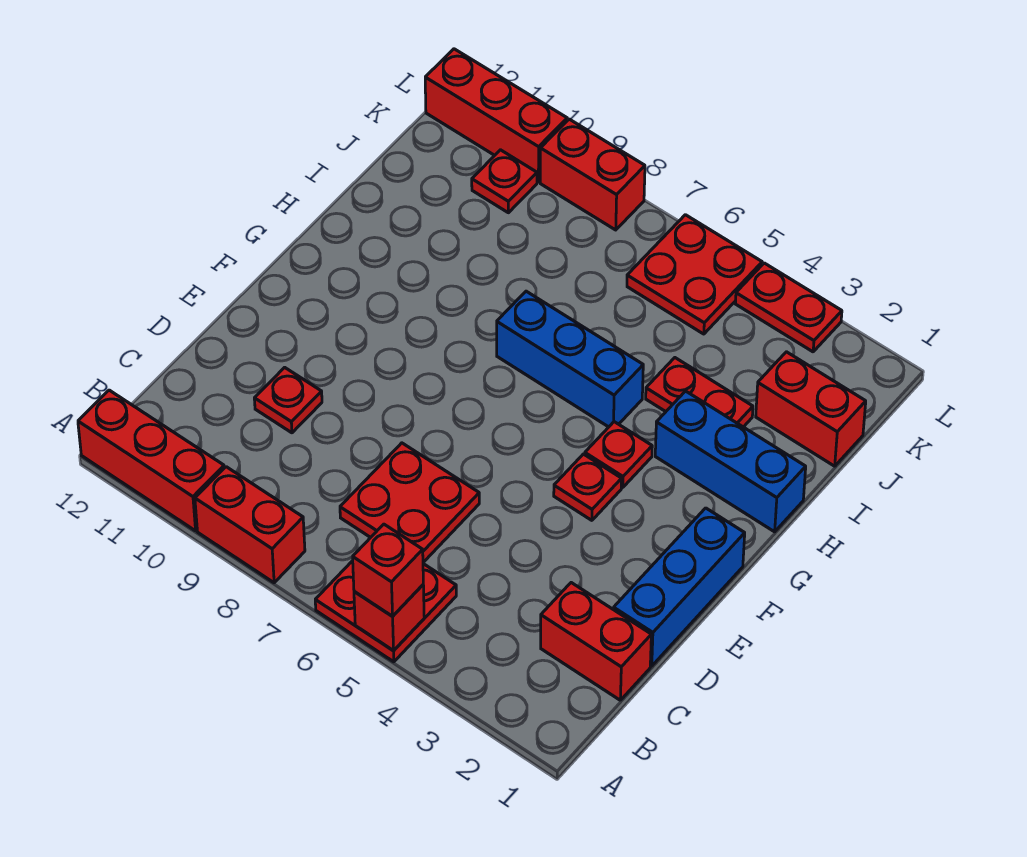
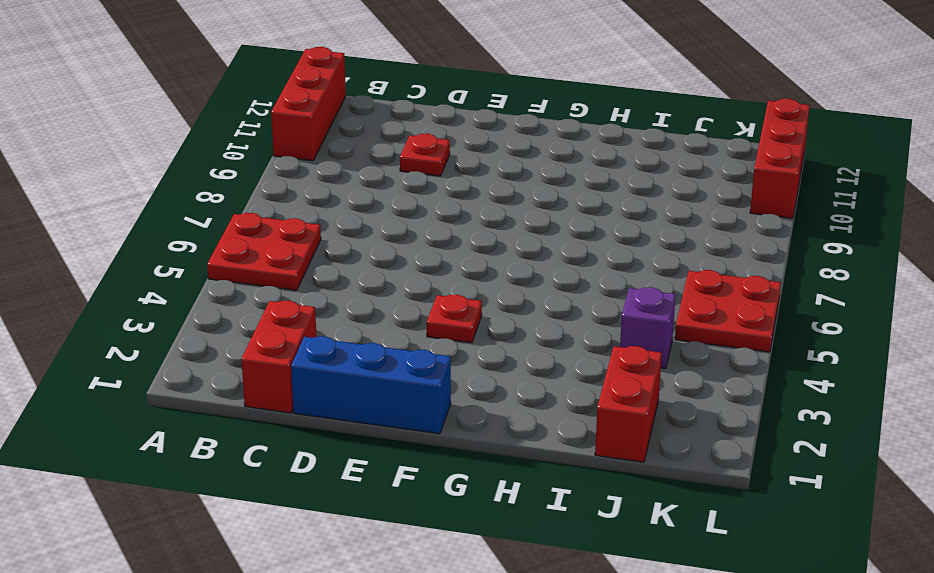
purple brick J4 level 1 -> none
none -> red brick A8:A9 level 1
none -> red plate C6:D7 level 1
none -> red plate G4 level 1

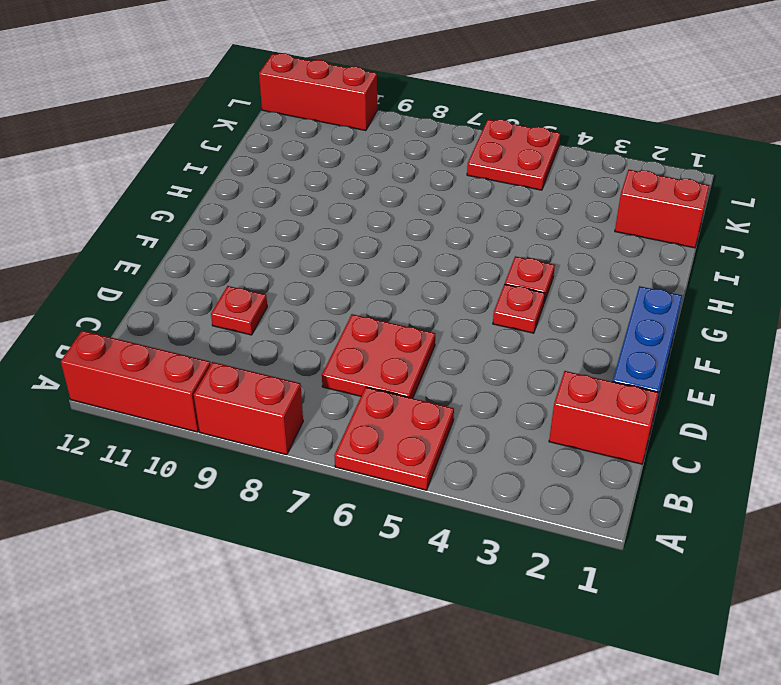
none -> blue brick H1:H3 level 1
none -> blue brick H5:H7 level 1
none -> red plate I3:I4 level 1

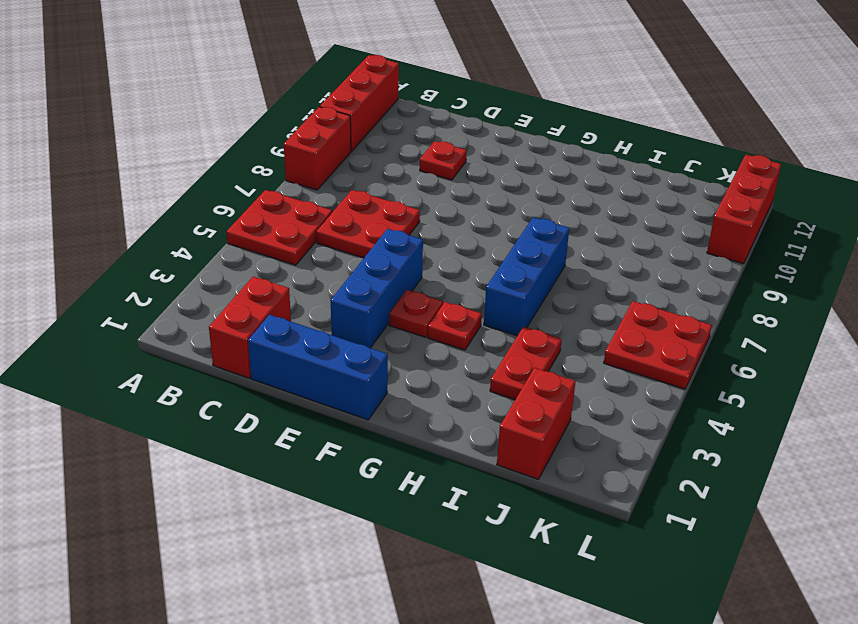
blue brick E3:E5 level 1 -> blue brick H1:H3 level 1
none -> red plate K10 level 1
none -> red plate L3:L4 level 1
none -> red brick L8:L9 level 1

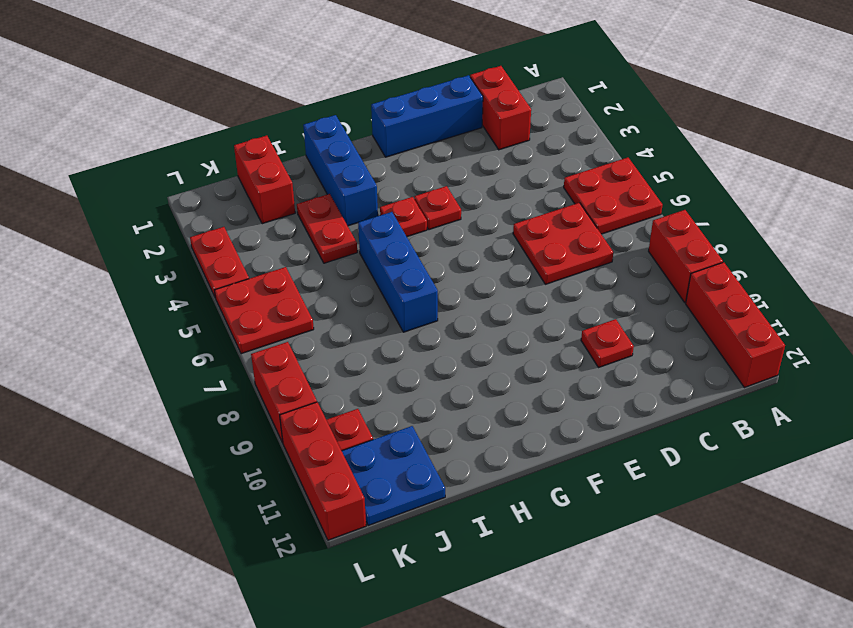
blue plate J11:K12 level 1 -> none
none -> red brick A5 level 2
none -> red brick A5 level 3

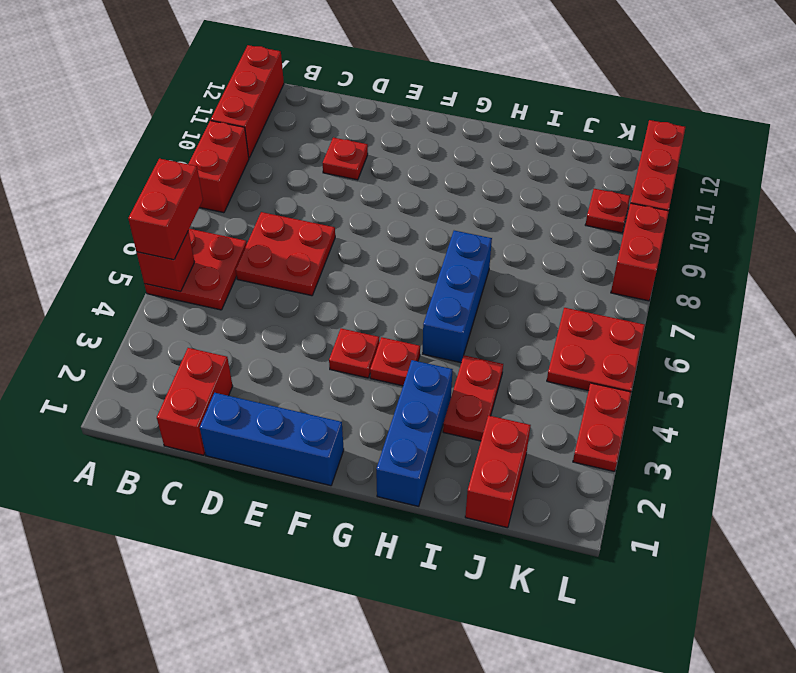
red brick A5:A6 level 3 -> red brick A5 level 3

